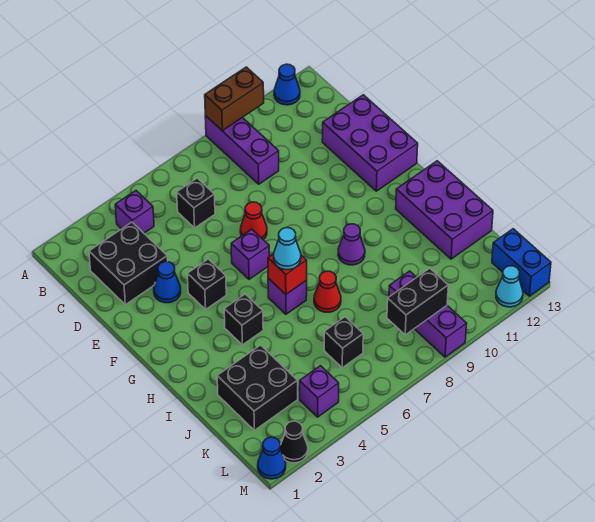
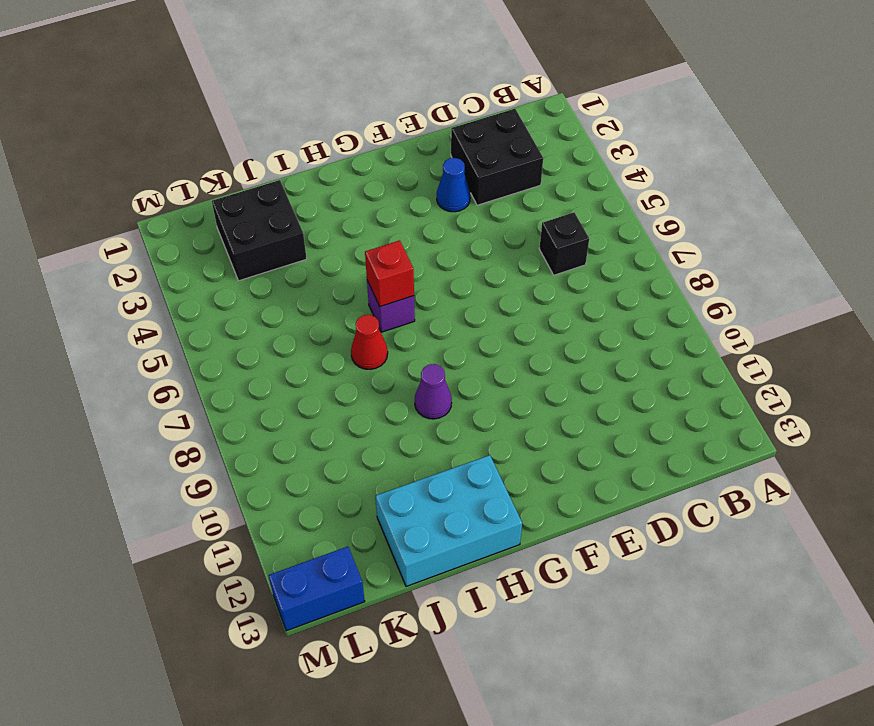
cyan brick H12:J13 level 1 -> purple brick H12:J13 level 1
none -> purple brick A9:C9 level 1
none -> blue cone A12 level 1
none -> purple brick B4 level 1

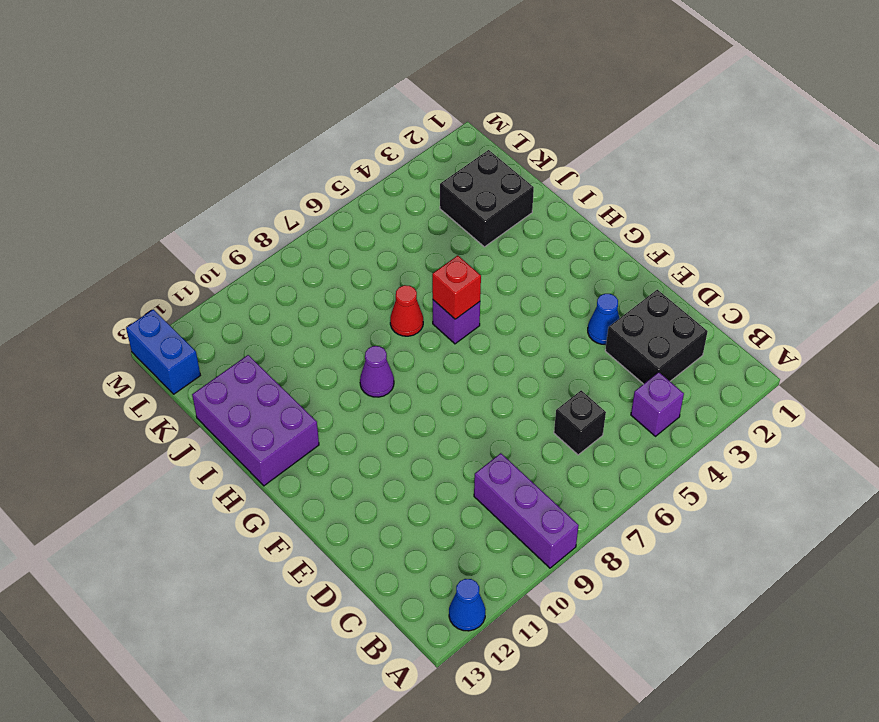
none -> purple brick D12:F13 level 1
none -> red cone E7 level 1
none -> black brick F4 level 1

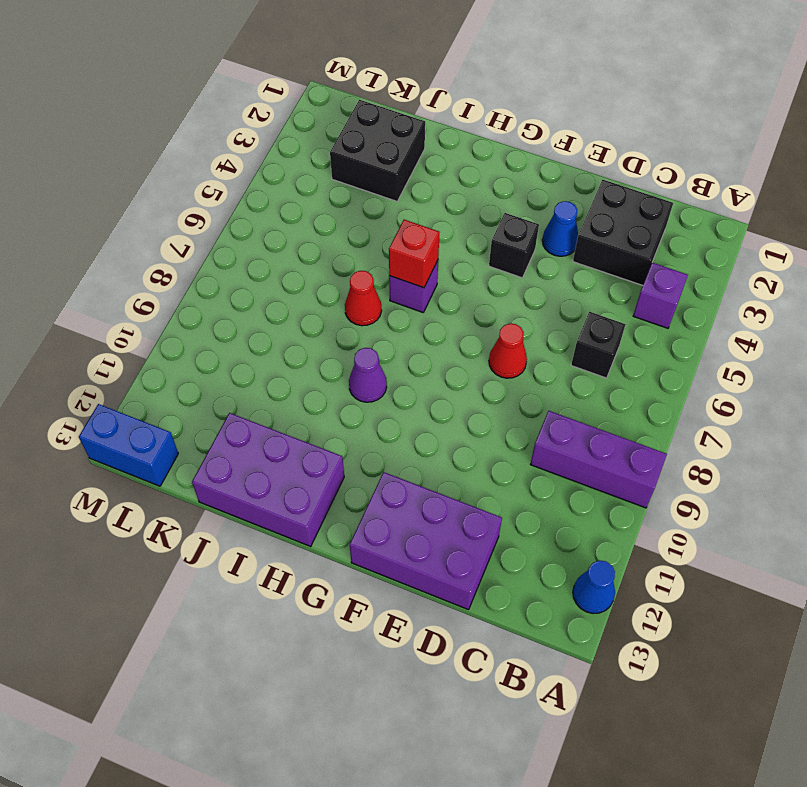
none -> purple brick F6 level 1
none -> black brick H4 level 1
none -> black brick K6 level 1

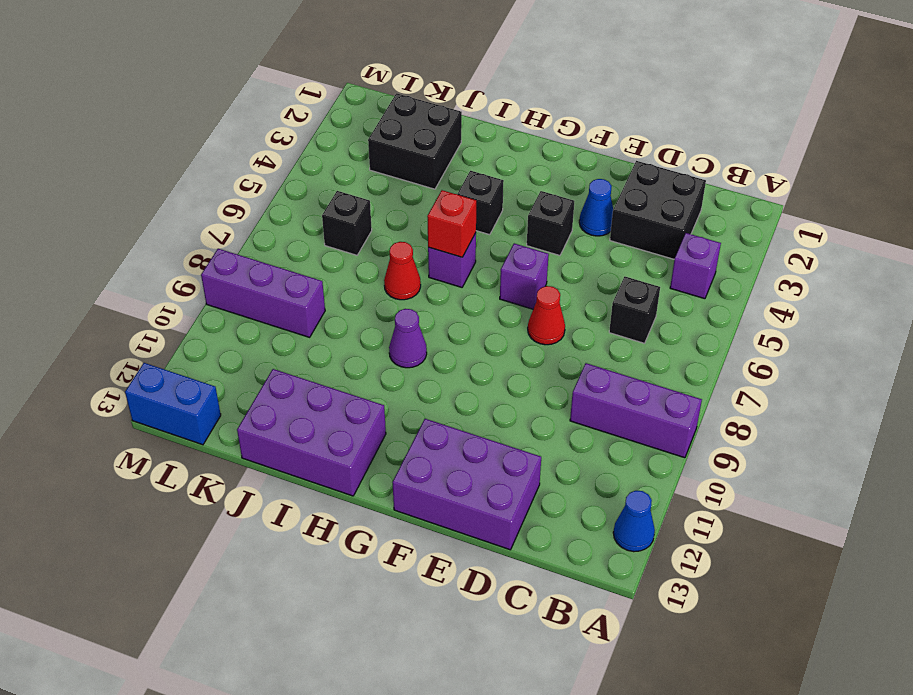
none -> purple brick L4 level 1
none -> blue cone M1 level 1
none -> black cone M2 level 1

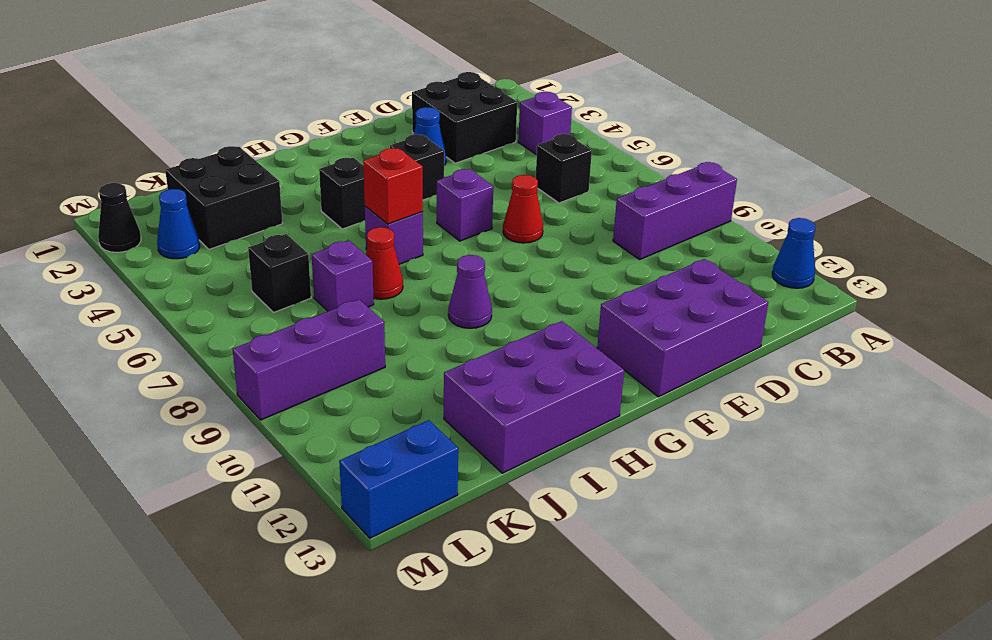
purple brick J7 level 1 -> purple brick L4 level 1
blue cone L3 level 1 -> blue cone M1 level 1
none -> cyan cone M12 level 1
none -> brown brick A9:A10 level 2
none -> black brick L8:L9 level 2

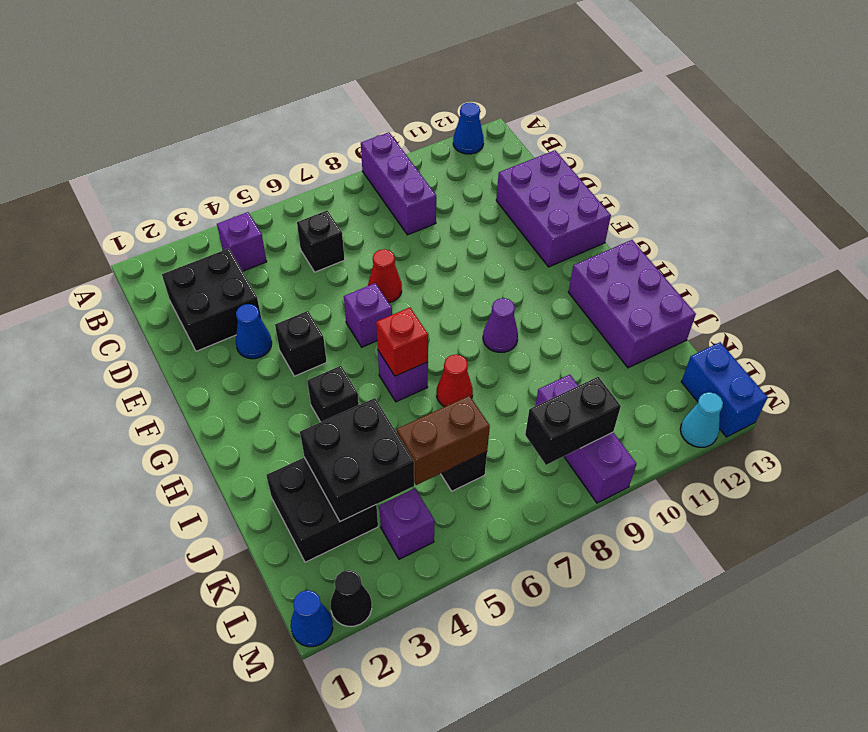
black brick J3:K4 level 2 -> none
brown brick K5:K6 level 2 -> brown brick A9:A10 level 2
none -> cyan cone H6 level 3

